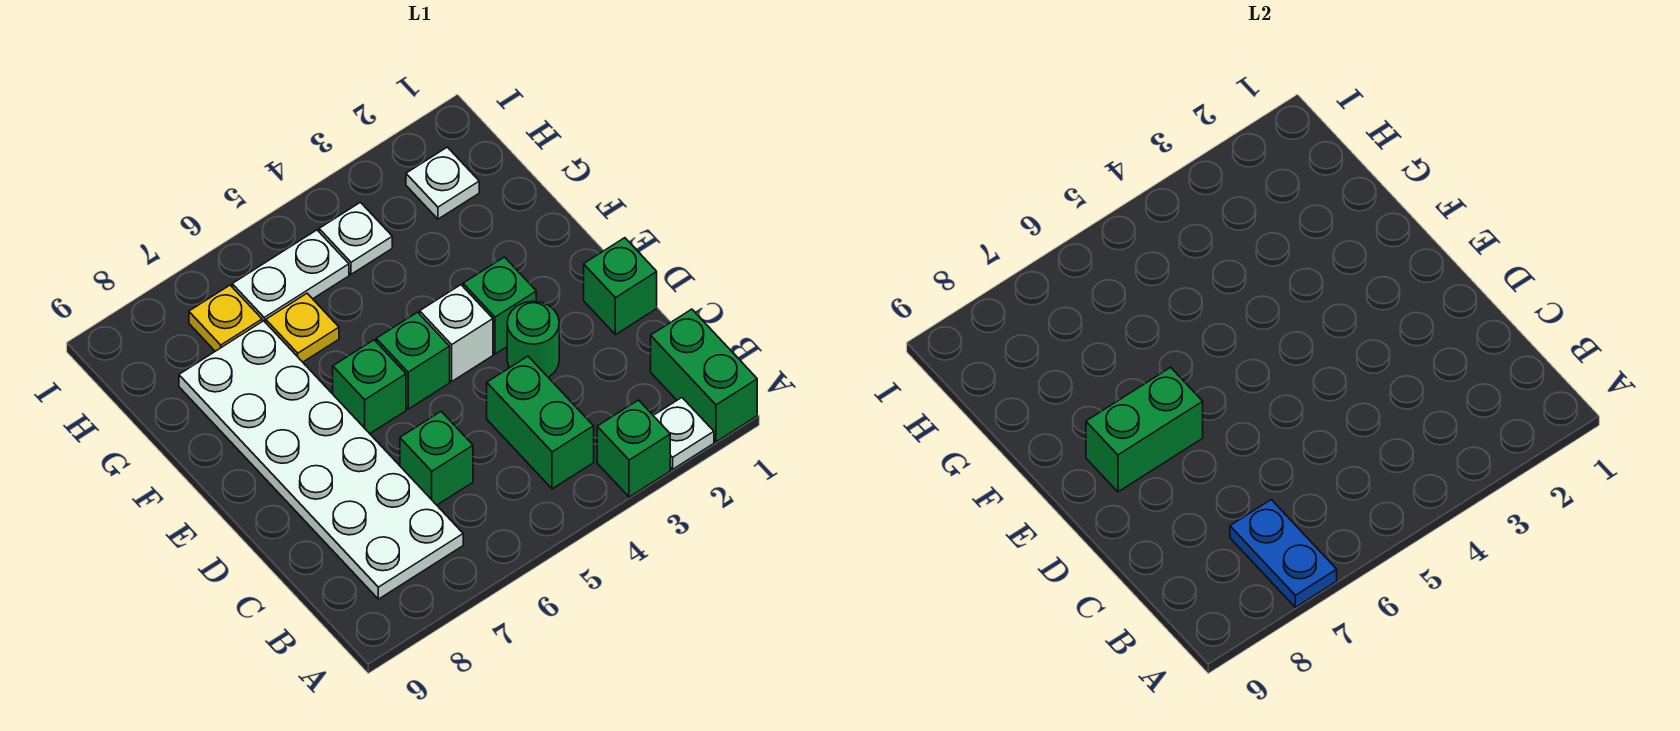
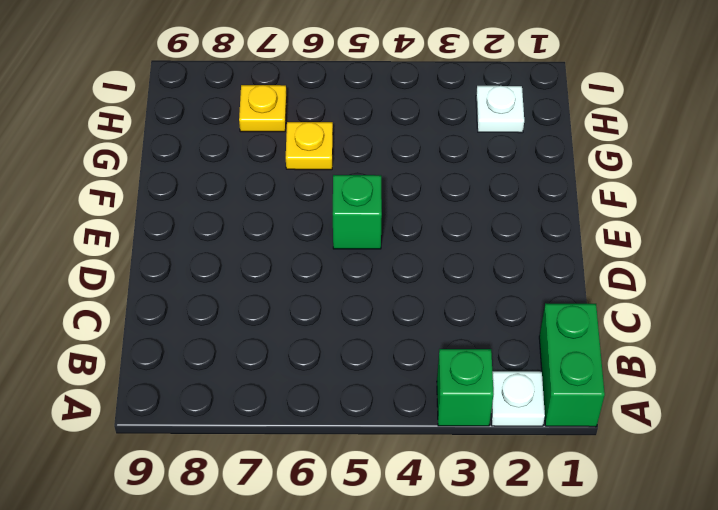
none -> green brick B4:C4 level 1
none -> white plate B7:G8 level 1
none -> green brick C6 level 1

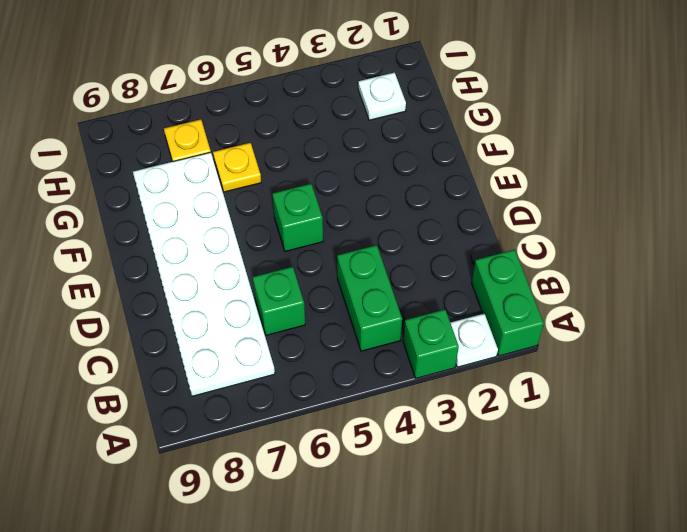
none -> green brick D1 level 1
none -> green round brick D3 level 1
none -> green brick E3 level 1

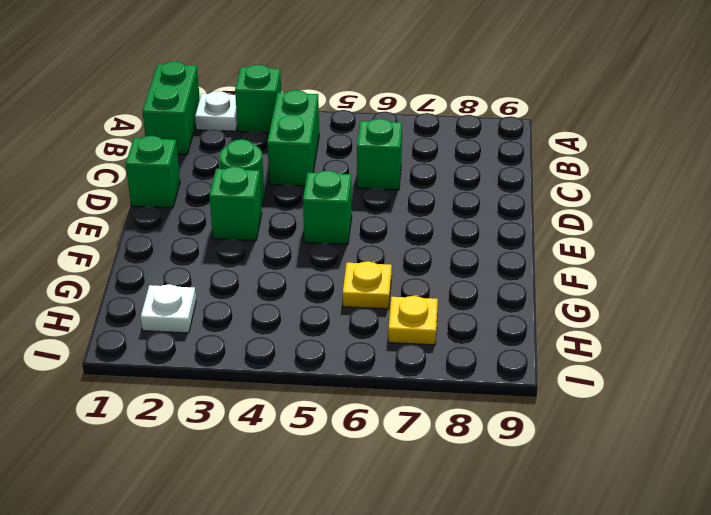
none -> white plate B7:G8 level 1
none -> white brick E4 level 1
none -> green brick E6 level 1

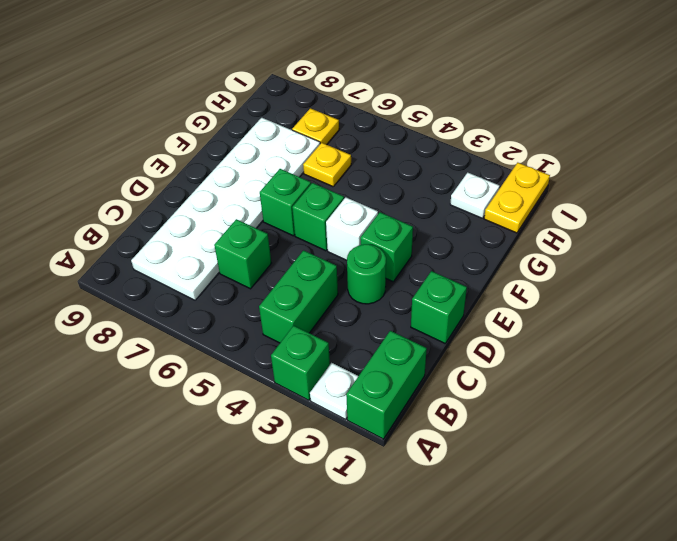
yellow plate H1:I1 level 1 -> none
none -> white plate H4 level 1
none -> white plate H5:H6 level 1
none -> blue plate A7:B7 level 2

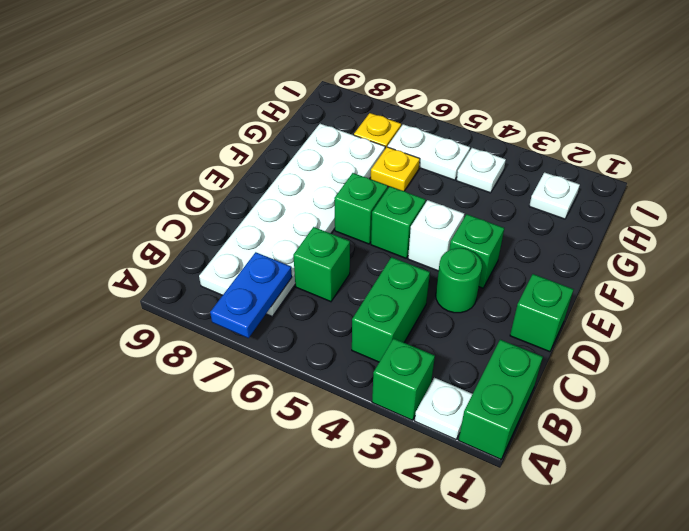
none -> green brick E7:E8 level 2

